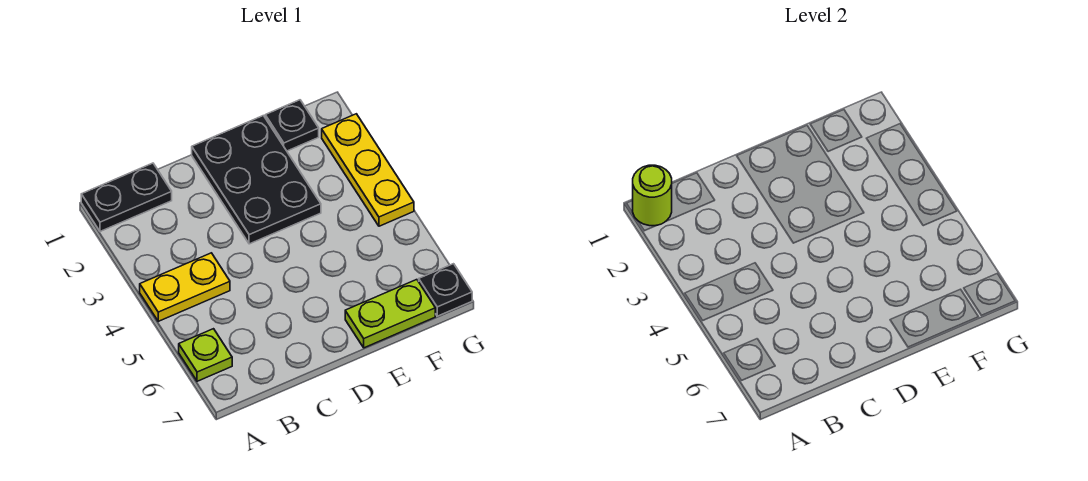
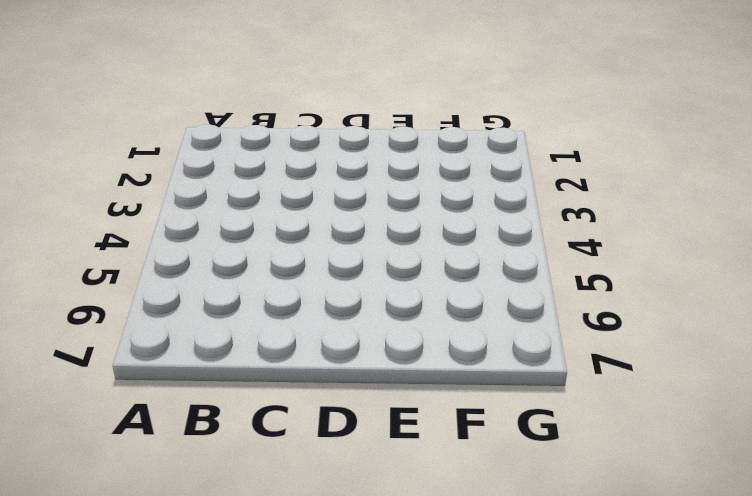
none -> black plate A1:B1 level 1
none -> yellow plate A4:B4 level 1

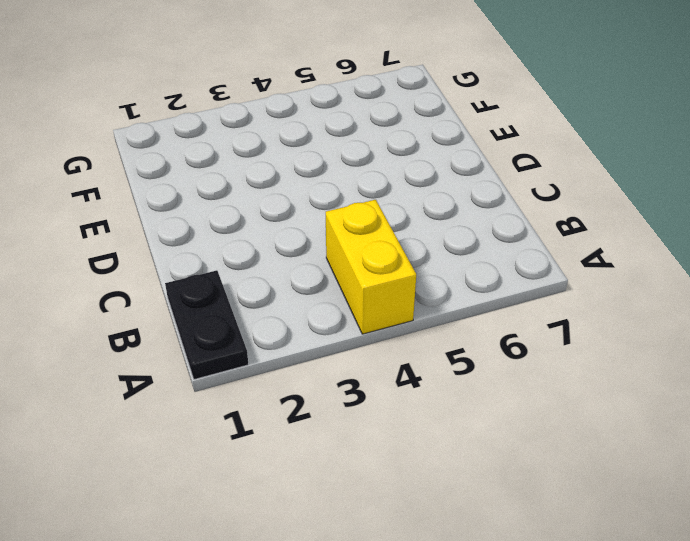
yellow brick A4:B4 level 1 -> yellow plate A4:B4 level 1
none -> lime plate A6 level 1
none -> black plate D1:E3 level 1

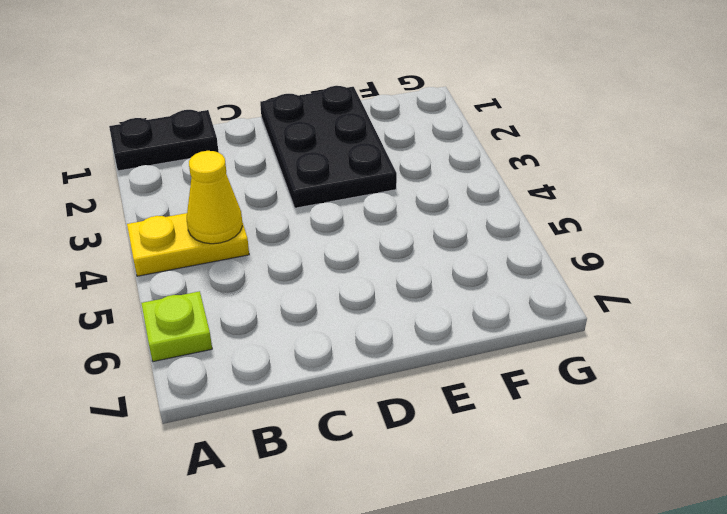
yellow cone B4 level 2 -> none
none -> lime plate E7:F7 level 1
none -> black plate F1 level 1

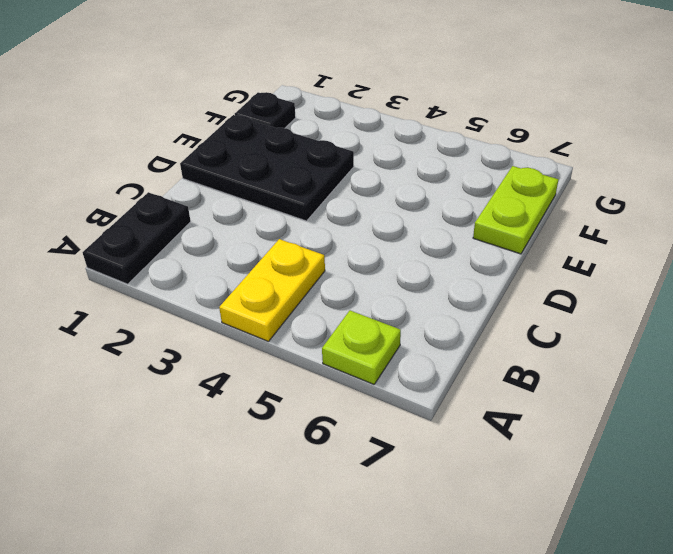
none -> yellow plate G2:G4 level 1
none -> black plate G7 level 1

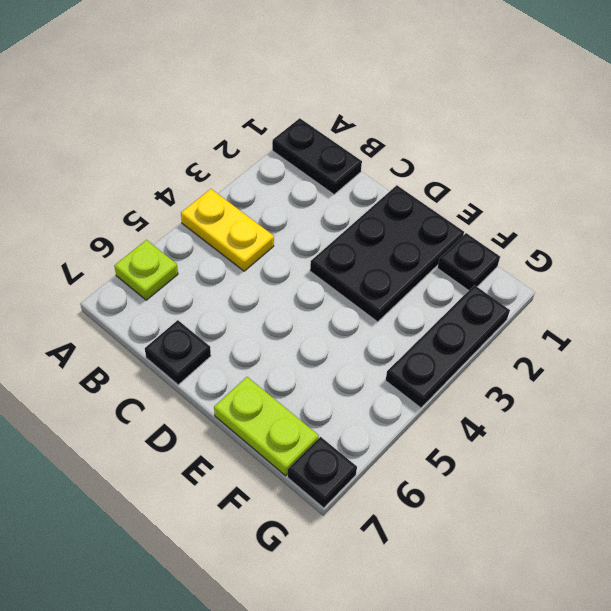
black plate C7 level 1 -> none
black plate G2:G4 level 1 -> yellow plate G2:G4 level 1
none -> lime round brick A1 level 2

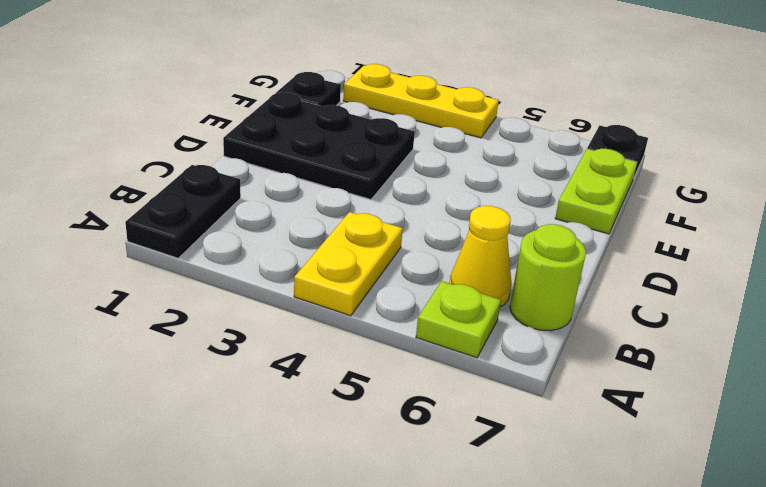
yellow cone B6 level 1 -> none
lime round brick B7 level 1 -> lime round brick A1 level 2

